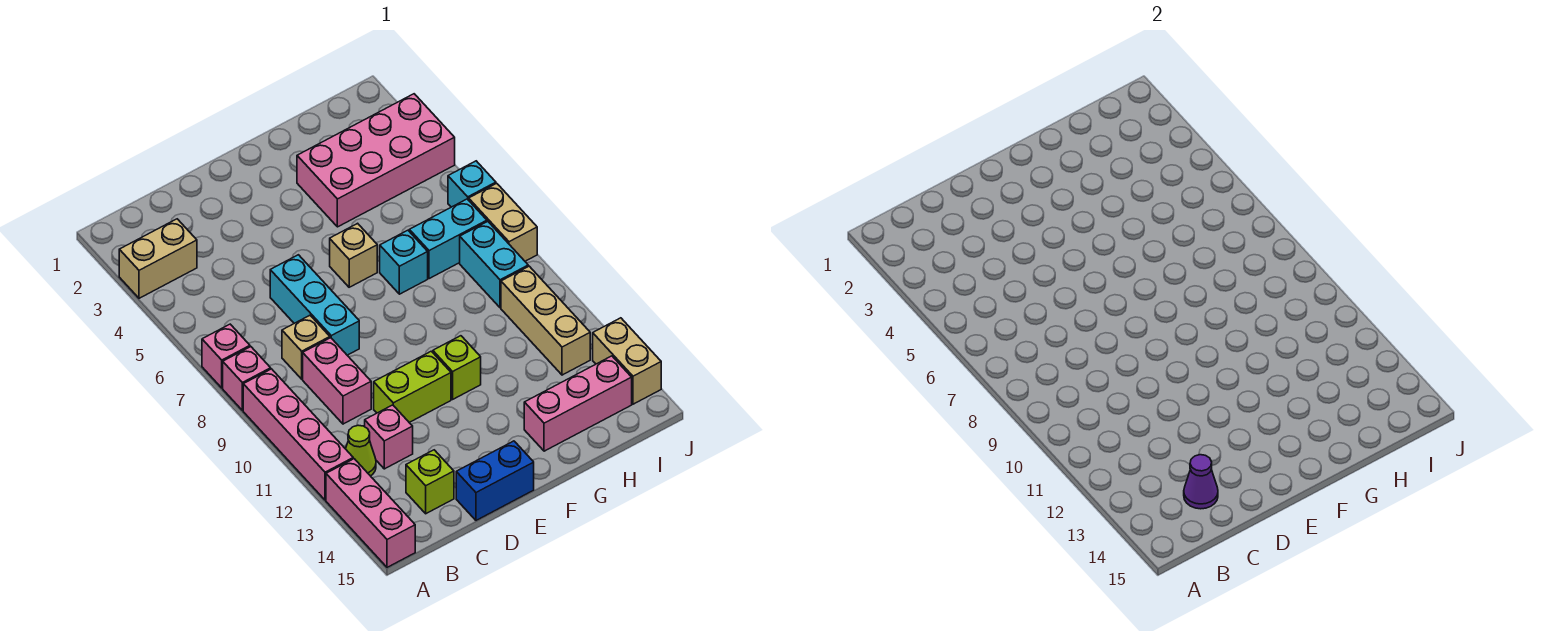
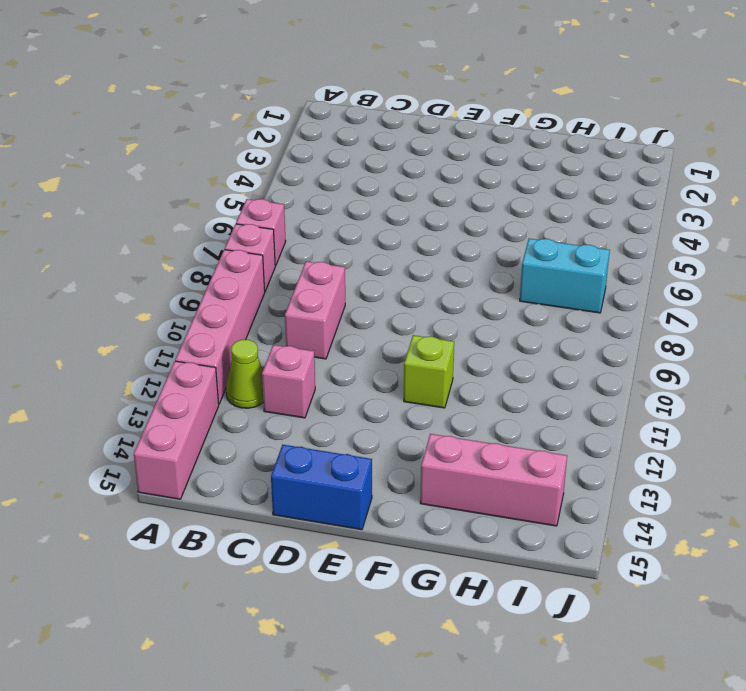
none -> tan brick A3:B3 level 1
none -> tan brick C8 level 1
none -> lime brick C14 level 1

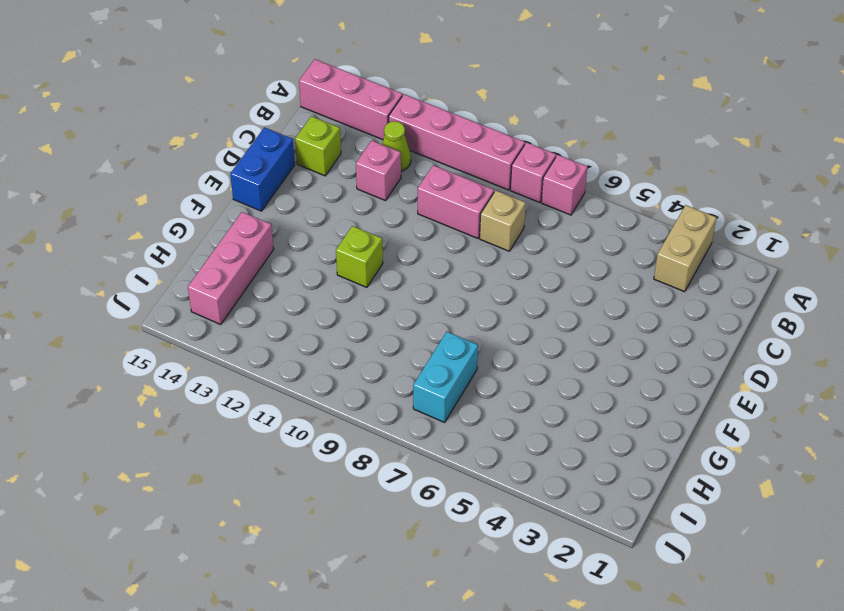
none -> cyan brick D6:D8 level 1
none -> lime brick D11:E11 level 1
none -> tan brick F6 level 1

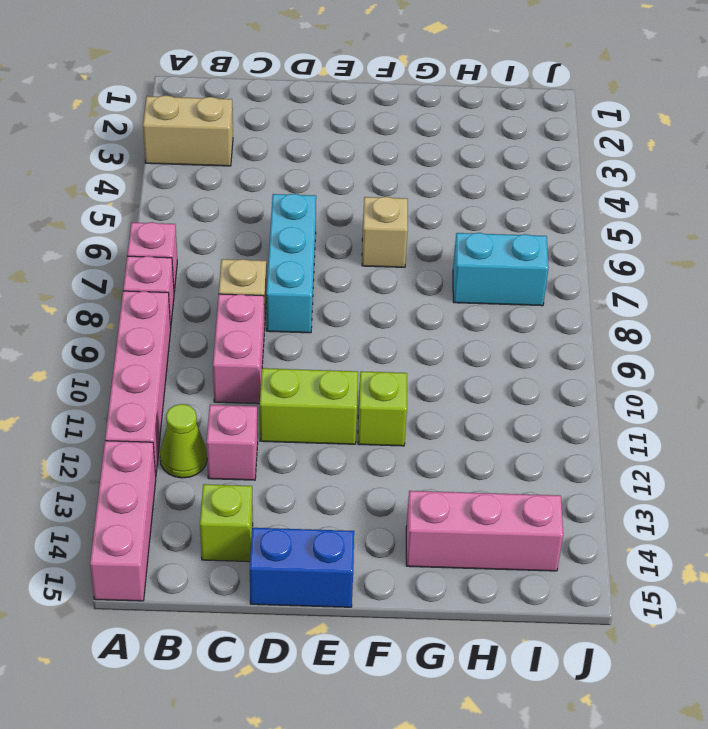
none -> pink brick G3:J4 level 1
none -> cyan brick G7 level 1
none -> cyan brick I8:I9 level 1

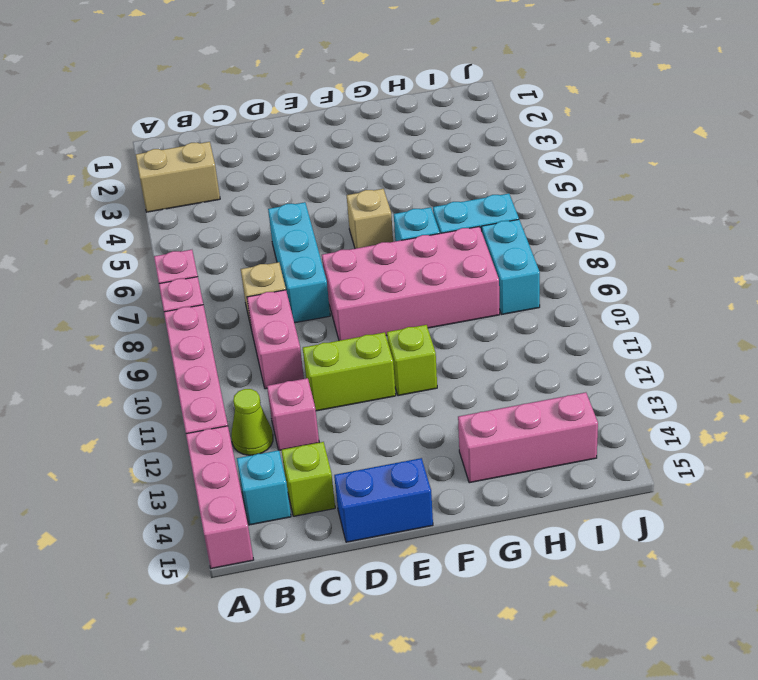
cyan brick B14 level 1 -> cyan brick J6 level 1
pink brick E8:H9 level 1 -> pink brick G3:J4 level 1
none -> tan brick I10:I12 level 1
none -> tan brick J7:J8 level 1
none -> tan brick J13:J14 level 1

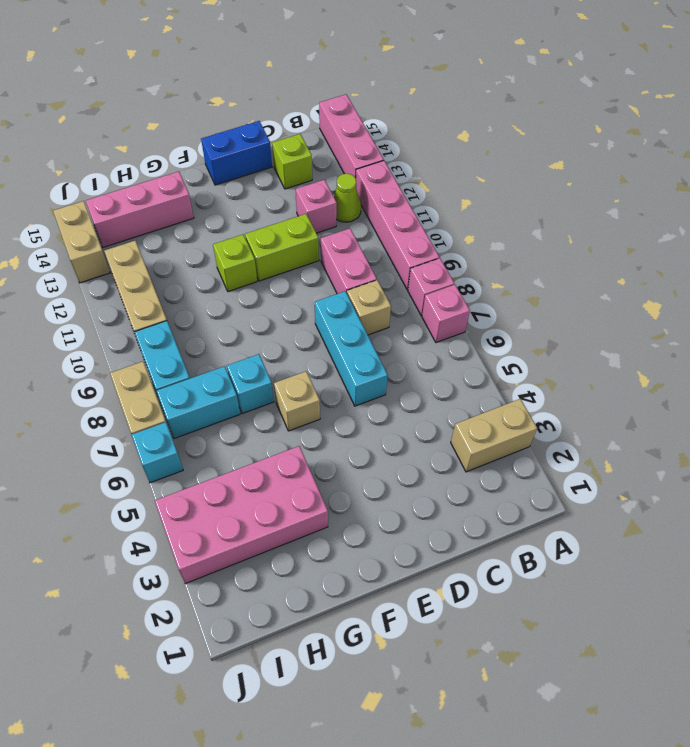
none -> purple cone C14 level 2

